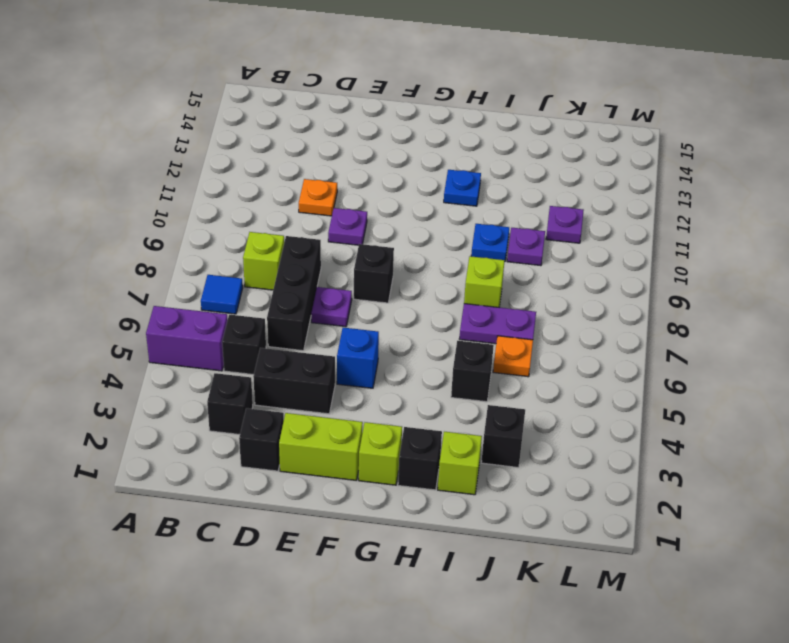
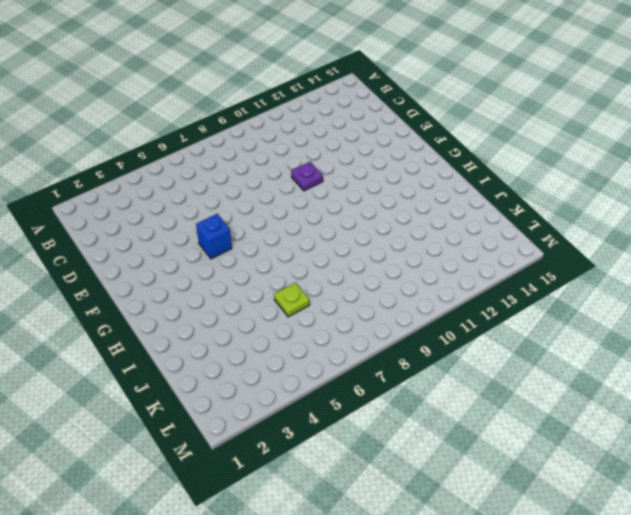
lime plate J6 level 1 -> orange plate J6 level 1
none -> purple brick A5:B5 level 1
none -> blue tile B7 level 1
none -> black brick C3 level 1

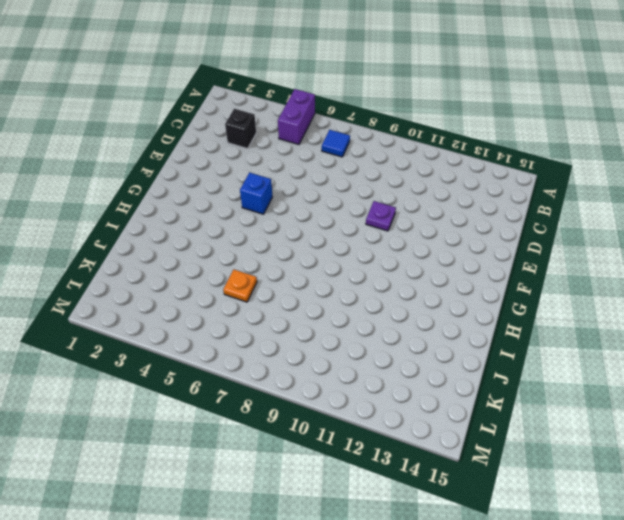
none -> black brick C5 level 1
none -> lime brick C8 level 1
none -> black brick D2 level 1

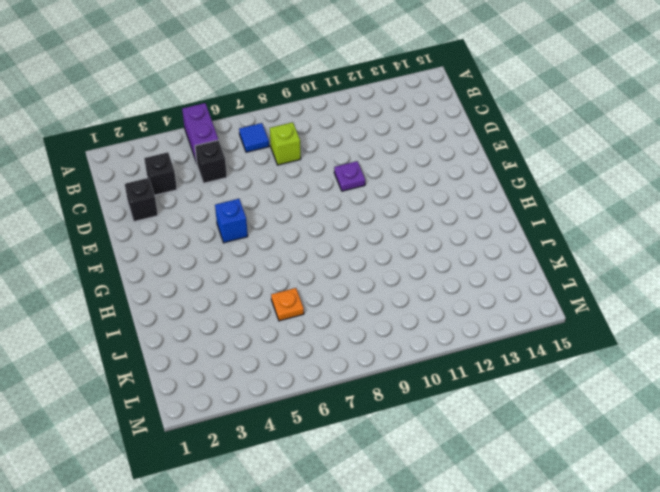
none -> black brick D4:E4 level 1
none -> black brick D6:D8 level 1
none -> orange plate D11 level 1

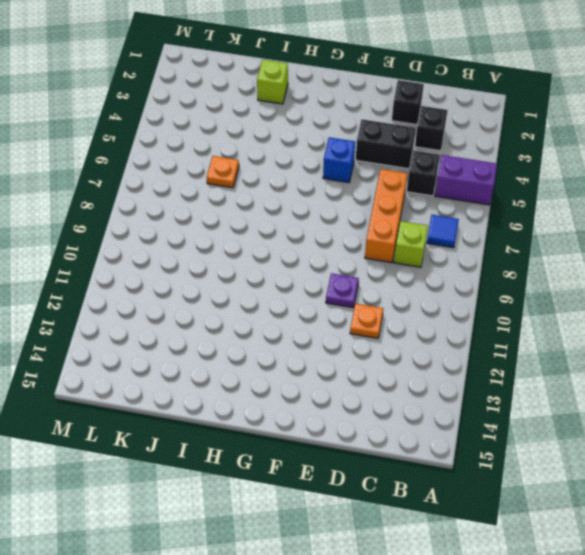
orange brick D6:D8 level 1 -> black brick D6:D8 level 1
none -> lime brick E2:F2 level 1
none -> purple plate E7 level 1
none -> black brick F8 level 1

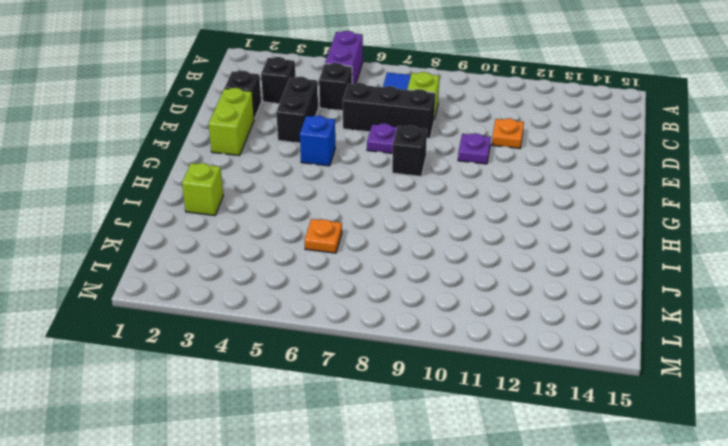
none -> lime brick G2 level 1
none -> black brick H2 level 1
none -> blue plate H12 level 1

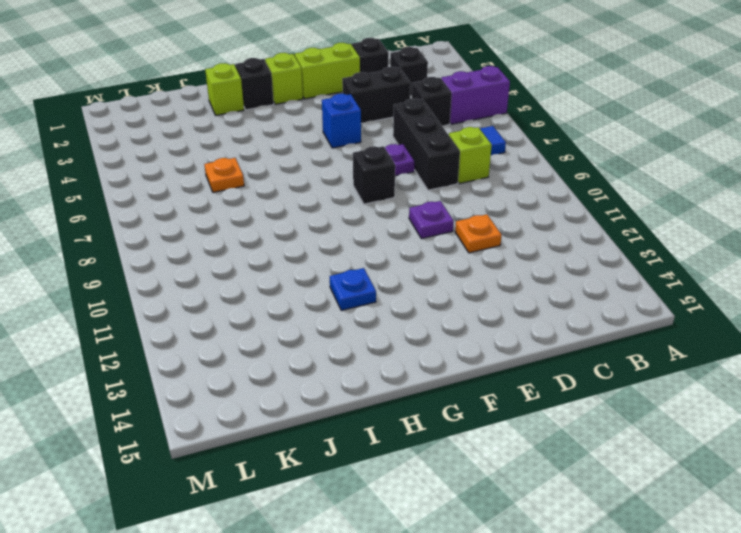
none -> black brick I5 level 1
none -> purple plate I7:J7 level 1
none -> lime brick I8 level 1

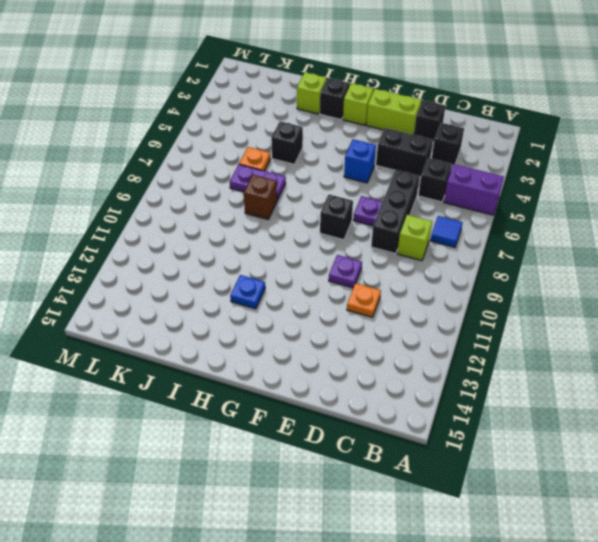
brown brick I8 level 1 -> lime brick I8 level 1
none -> blue plate I10 level 1
none -> black brick J3 level 1
none -> purple plate J10 level 1

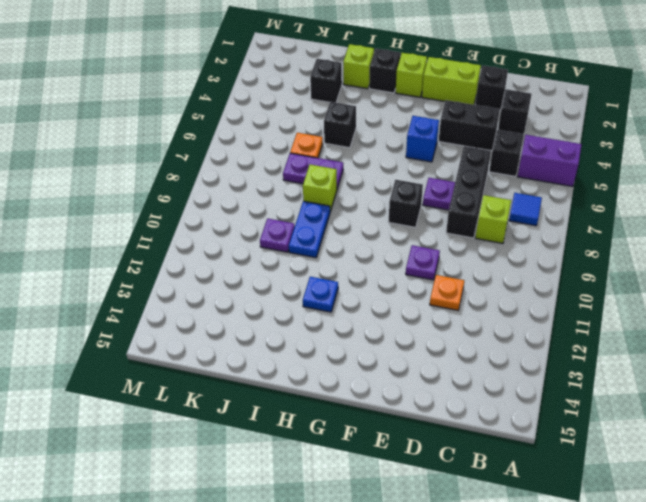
blue plate I9:I10 level 1 -> blue plate I10 level 1
none -> purple plate K11 level 1

